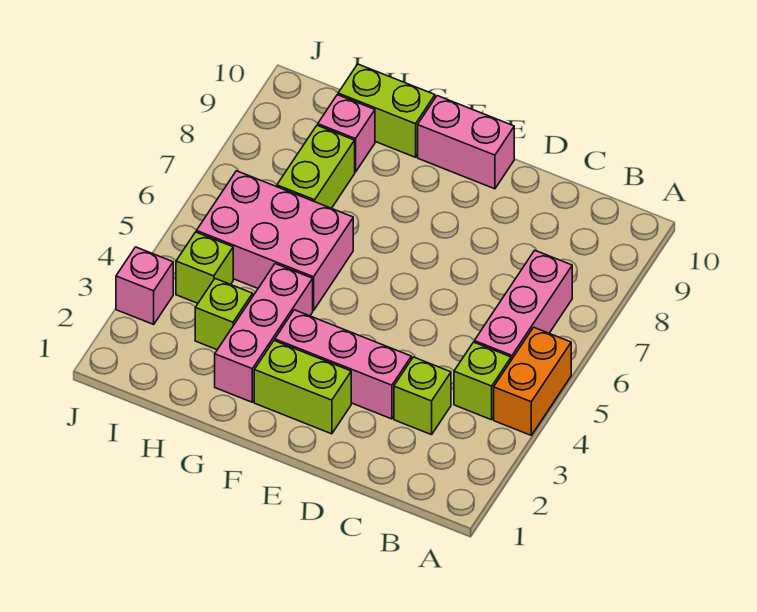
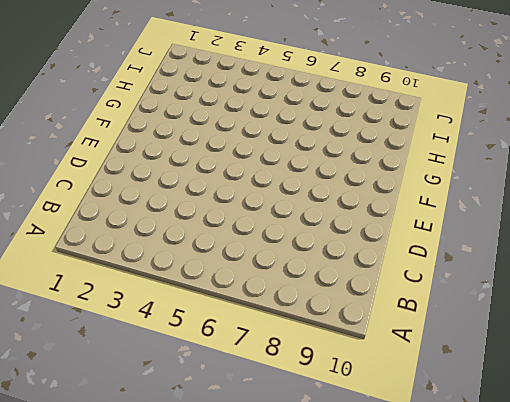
none -> orange brick A4:A5 level 1
none -> lime brick B4 level 1
none -> pink brick B5:B7 level 1

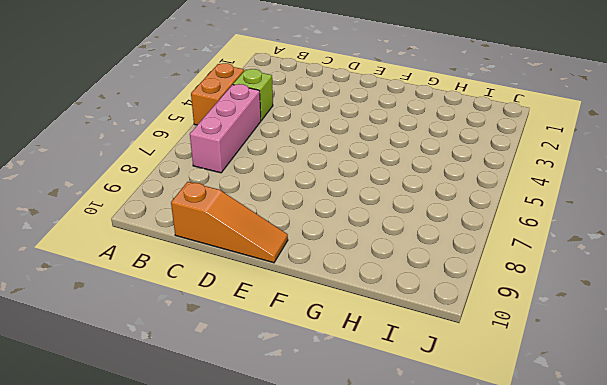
orange slope C10:E10 level 1 top C -> pink brick E10:F10 level 1
none -> lime brick C3 level 1
none -> pink brick D3:F3 level 1
none -> lime brick E2:F2 level 1

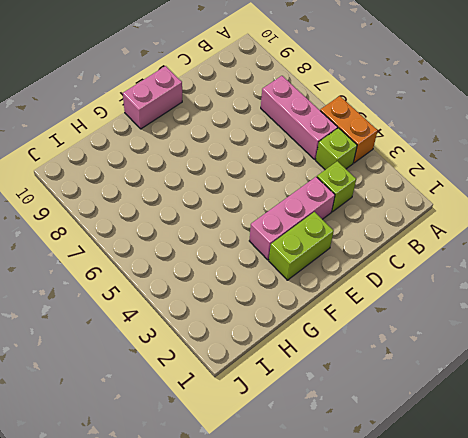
none -> pink brick G2:G4 level 1
none -> pink brick G5:I6 level 1
none -> lime brick G10:H10 level 1

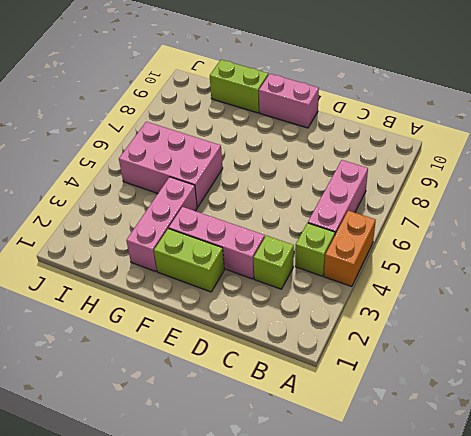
none -> lime brick H3 level 1
none -> lime brick H7:H8 level 1
none -> pink brick H9 level 1

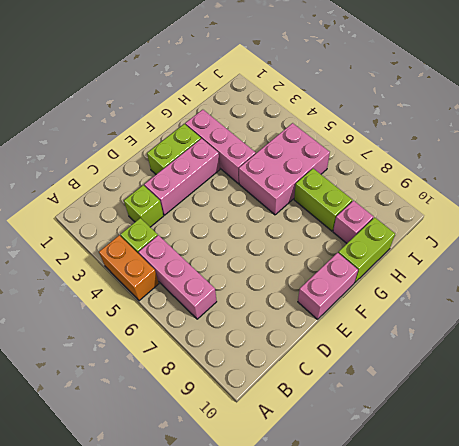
none -> lime brick H3 level 1
none -> lime brick I4 level 1
none -> pink brick J3 level 1

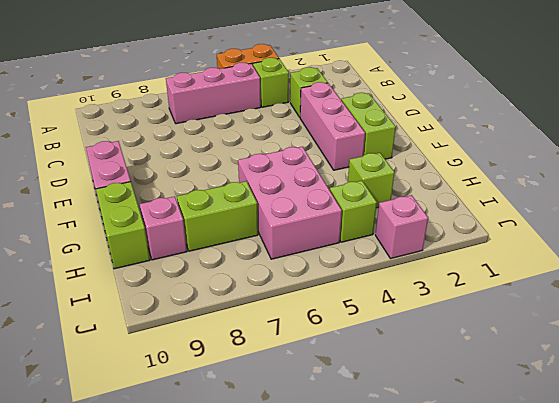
none -> pink brick G2:G4 level 1

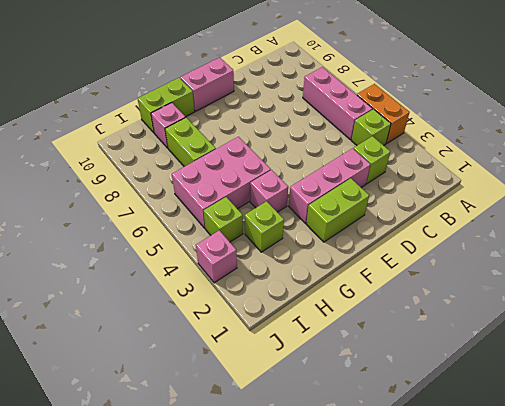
pink brick G4 level 1 -> pink brick G2:G4 level 1

